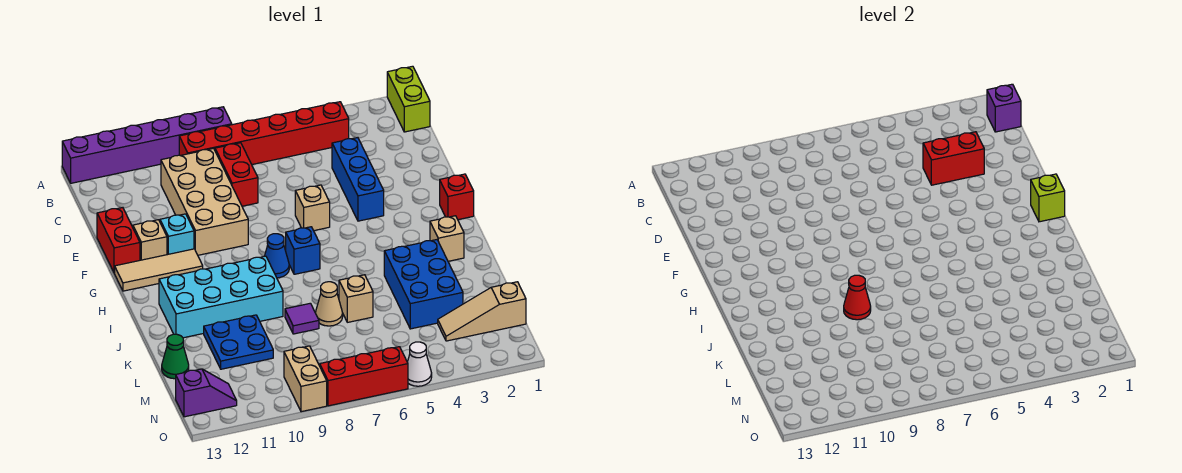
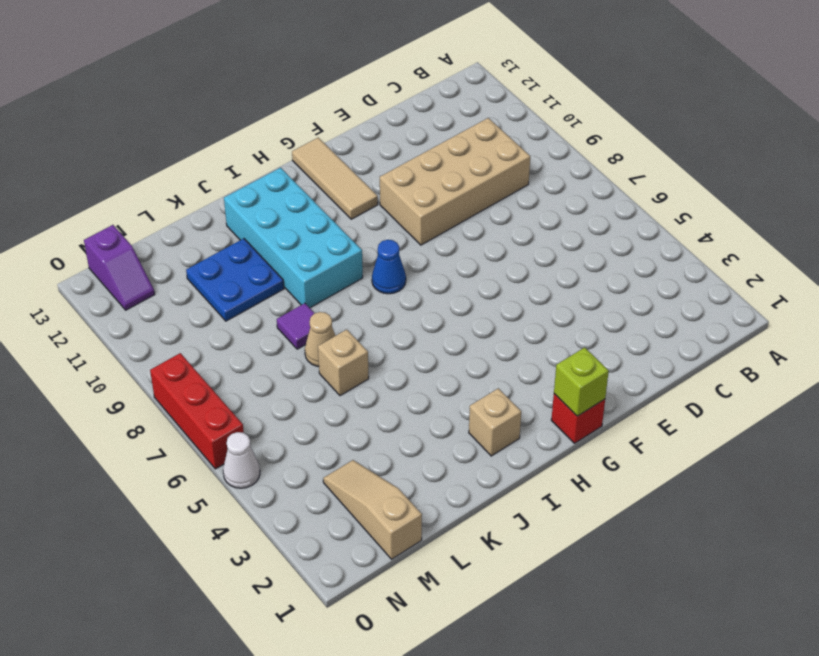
none -> lime brick A1:B1 level 1
none -> purple brick A8:A13 level 1
none -> red brick B4:B9 level 1
none -> red brick C8:D8 level 1

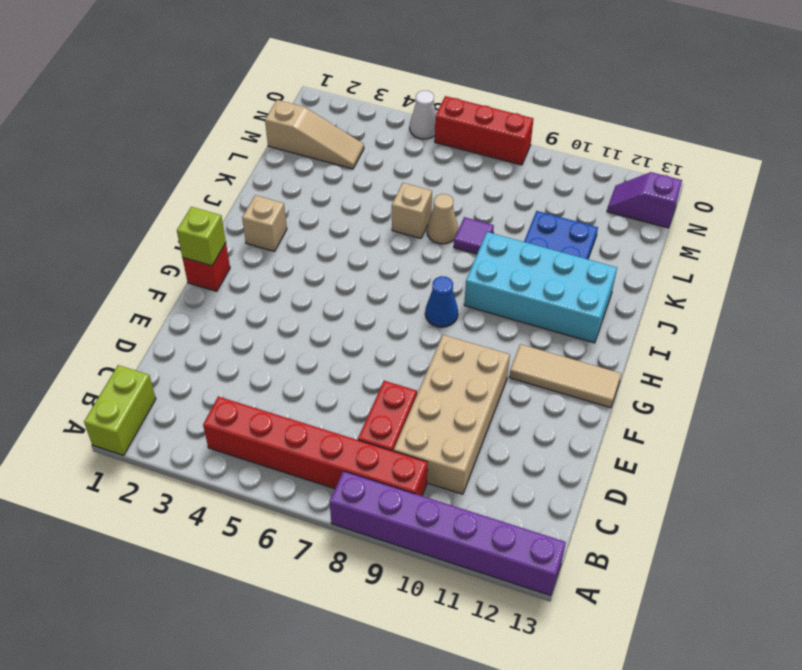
none -> blue brick D4:F4 level 1
none -> red brick E13:F13 level 1
none -> tan brick F6 level 1
none -> cyan brick F11 level 1

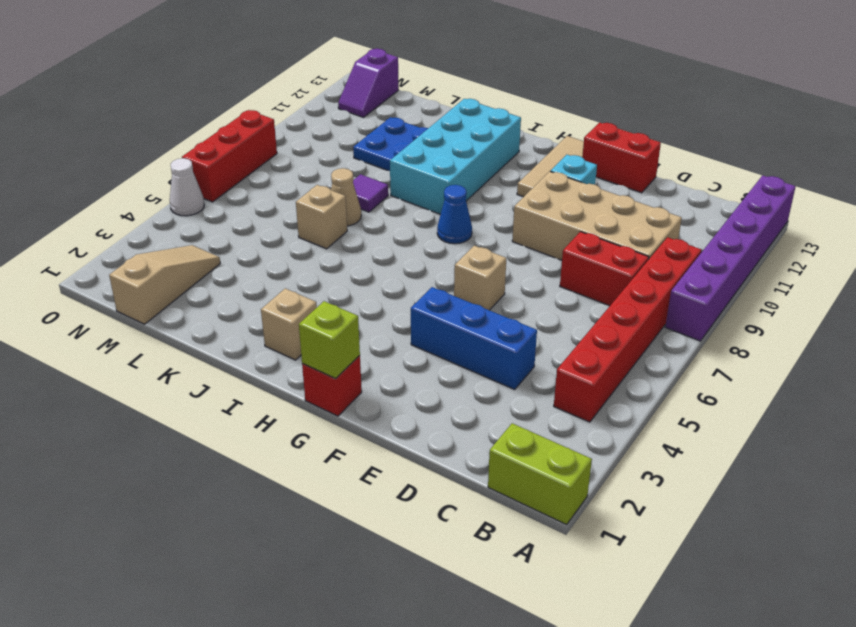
none -> tan brick F12 level 1
none -> blue brick H7 level 1
none -> blue brick J3:L4 level 1
none -> green cone L13 level 1

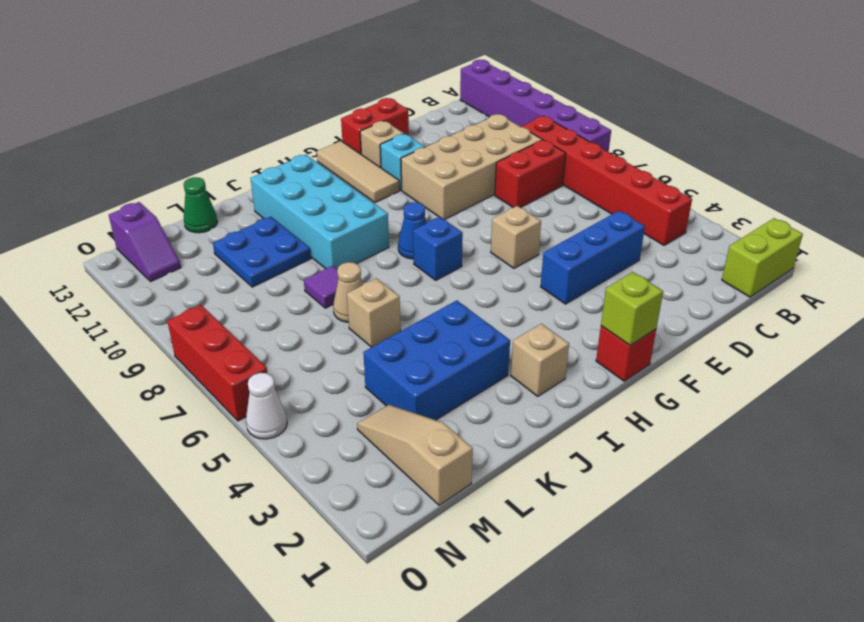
none -> tan brick N9:O9 level 1
none -> purple brick B1 level 2
none -> red brick D3:D4 level 2
none -> red cone J9 level 2

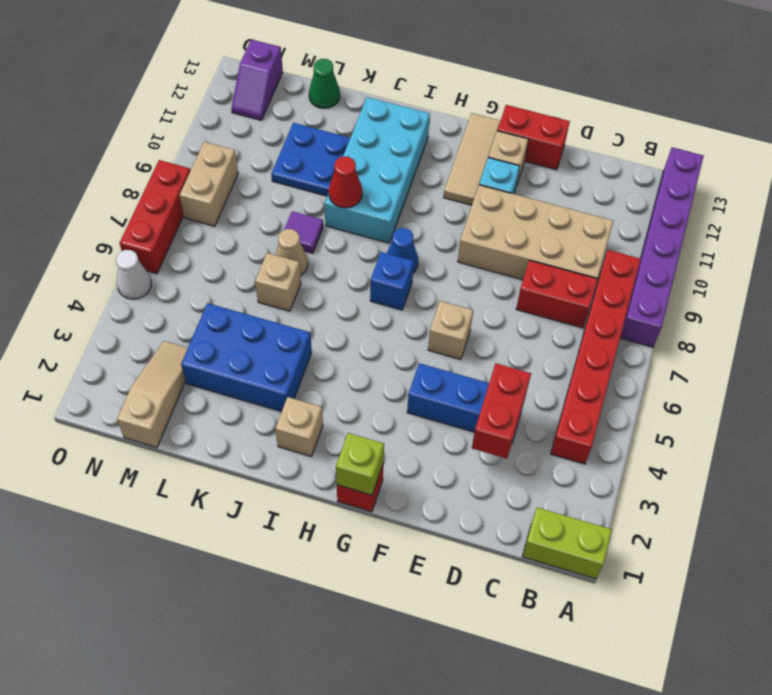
tan brick N8:N9 level 1 -> tan brick N9:O9 level 1
none -> purple brick B1 level 2

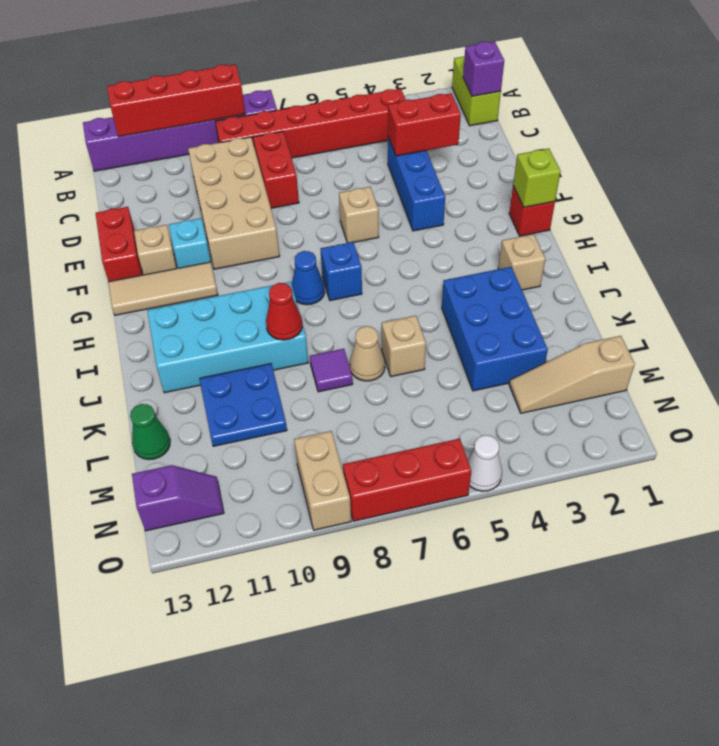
red brick A9:A12 level 2 -> none

